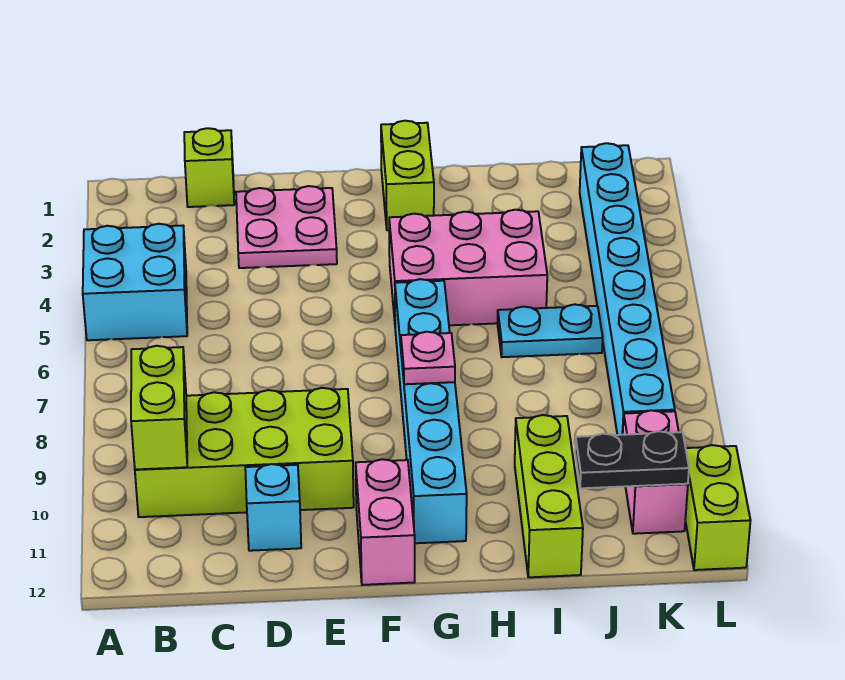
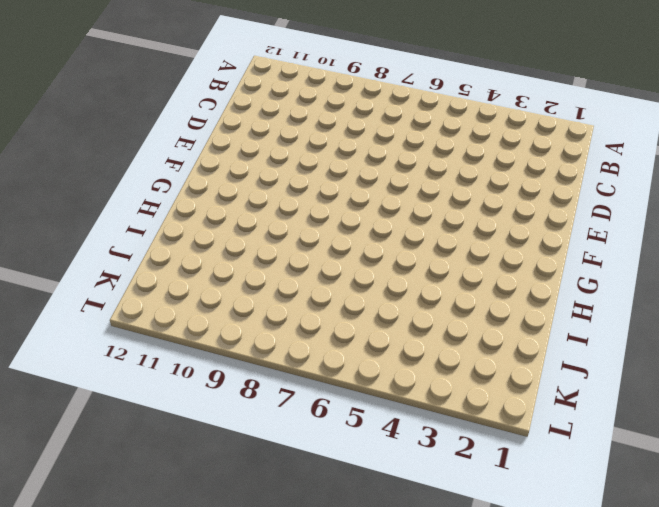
none -> cyan brick A4:B5 level 1
none -> lime brick B9:E10 level 1
none -> lime brick C1 level 1

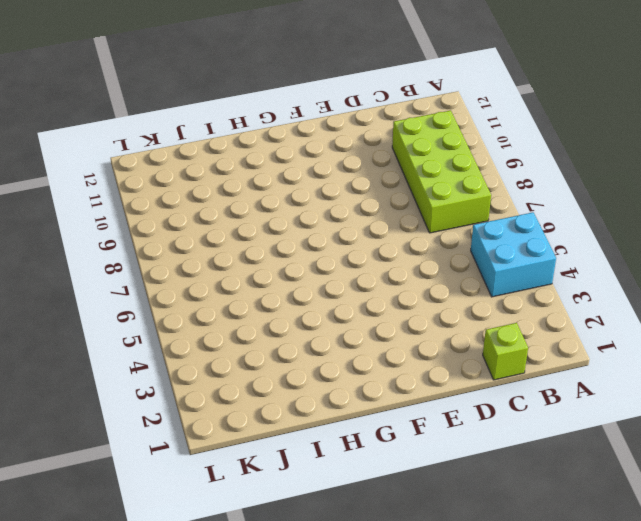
lime brick B7:C10 level 1 -> lime brick B9:E10 level 1
none -> pink plate D2:E3 level 1
none -> cyan brick D11 level 1
none -> pink brick F11:F12 level 1

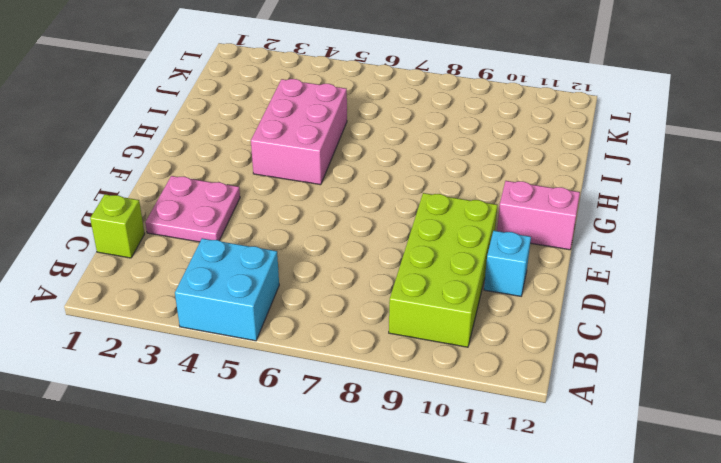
none -> lime brick G1:G2 level 1
none -> cyan brick G6:G11 level 1
none -> cyan plate I6:J6 level 1

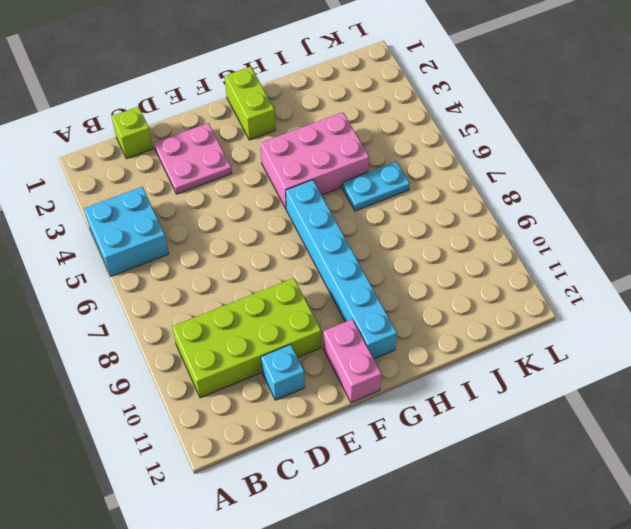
none -> lime brick I10:I12 level 1
none -> cyan brick K2:K9 level 1
none -> pink brick K10:K11 level 1

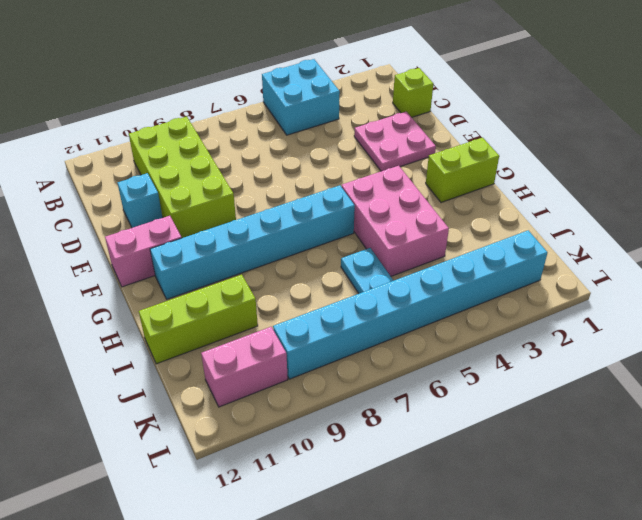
none -> lime brick L11:L12 level 1
none -> lime brick B9:B10 level 2
none -> pink plate G8 level 2

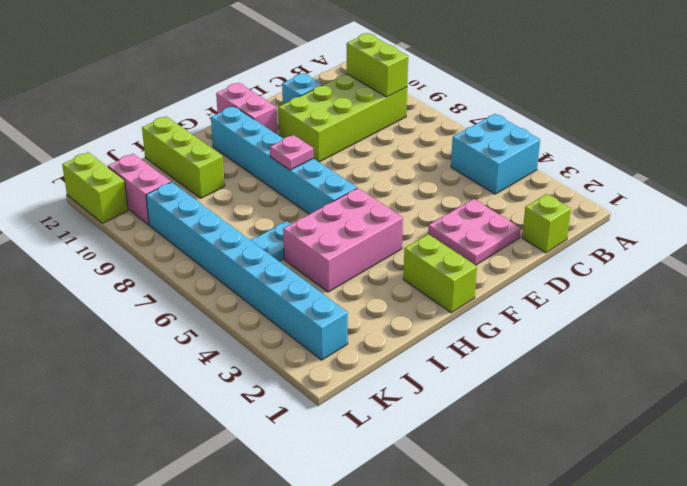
none -> black plate J11:K11 level 2

